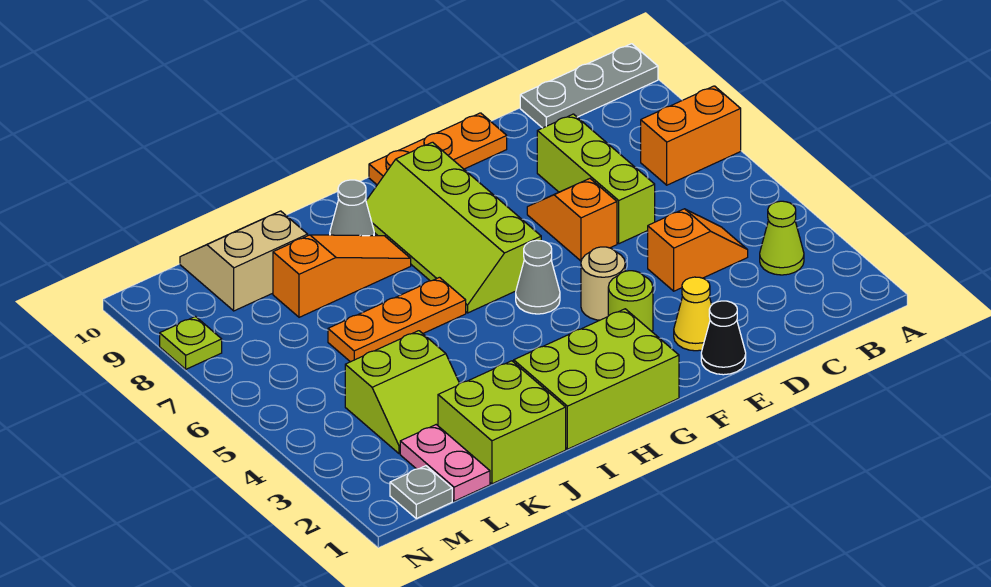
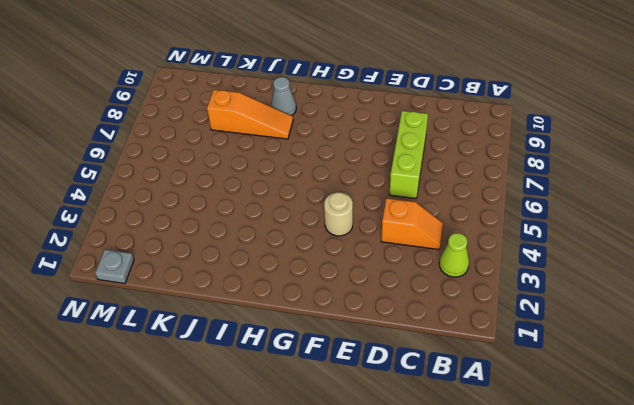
none -> orange brick A7:B7 level 1
none -> grey plate A10:C10 level 1
none -> black cone E1 level 1

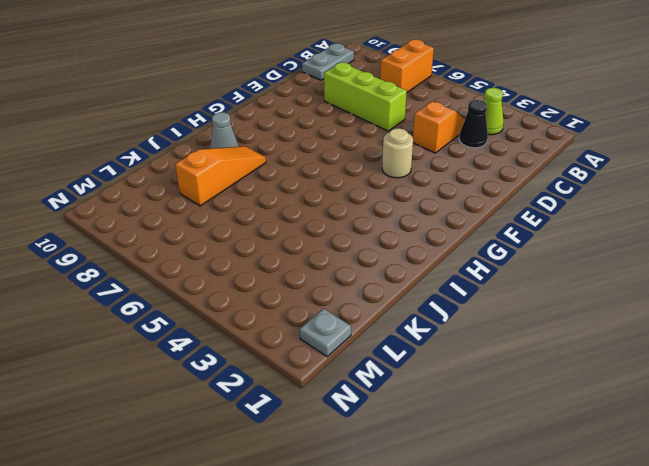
grey plate B10:C10 level 1 -> grey plate A10:C10 level 1
black cone C3 level 1 -> black cone E1 level 1
none -> yellow cone E2 level 1
none -> orange slope E6:E7 level 1 top 6
none -> orange plate E10:G10 level 1

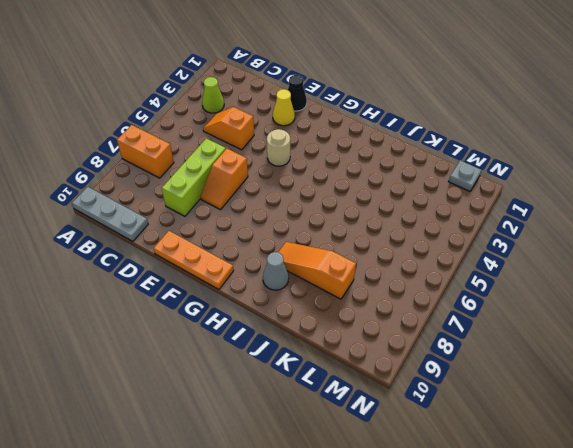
none -> lime round brick F3 level 1
none -> lime brick G1:I2 level 1
none -> grey cone G5 level 1

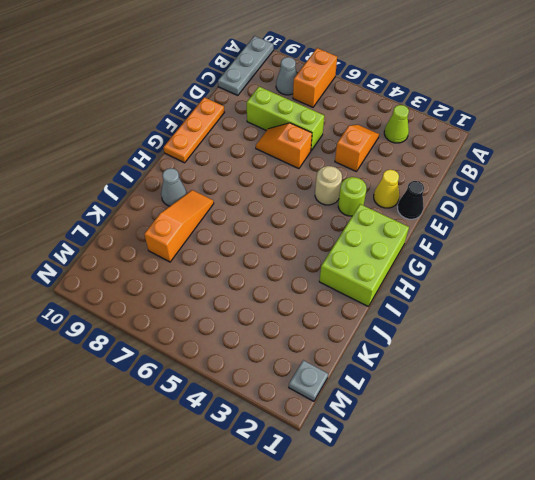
grey cone B8 level 1 -> grey cone G5 level 1
none -> lime slope G6:H9 level 1 top G
none -> orange plate I6:K6 level 1
none -> lime brick J1:K2 level 1

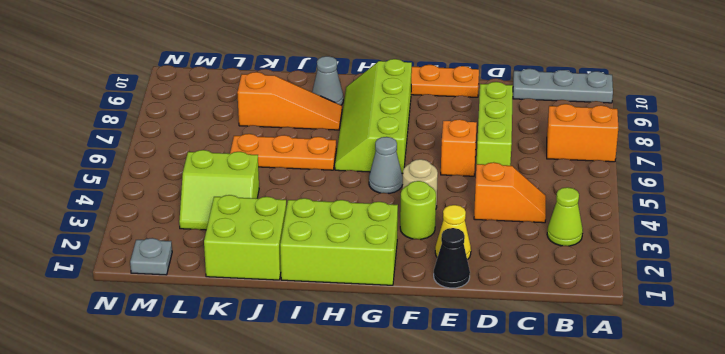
none -> tan slope K9:L10 level 1 top 9
none -> pink plate L1:L2 level 1
none -> lime plate N8 level 1

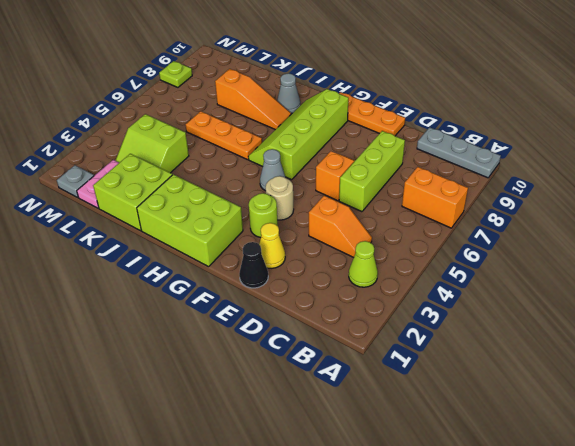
none -> tan slope K9:L10 level 1 top 9

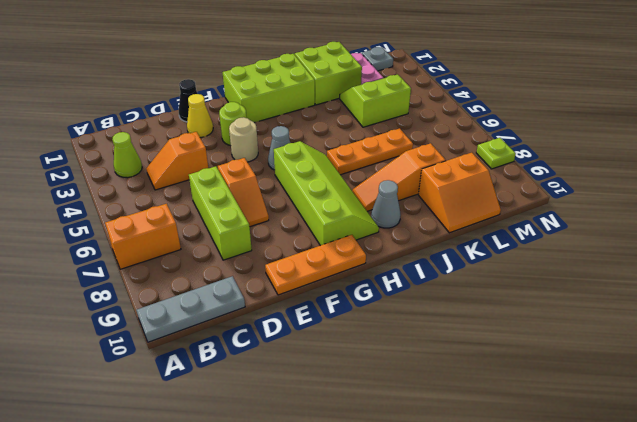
orange slope K9:L10 level 1 top 9 -> tan slope K9:L10 level 1 top 9

